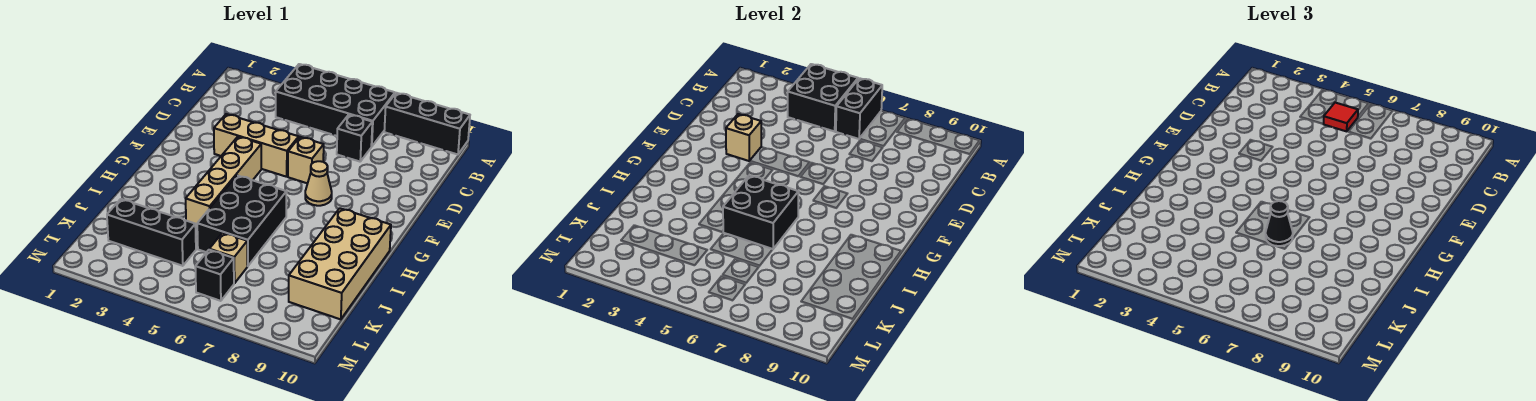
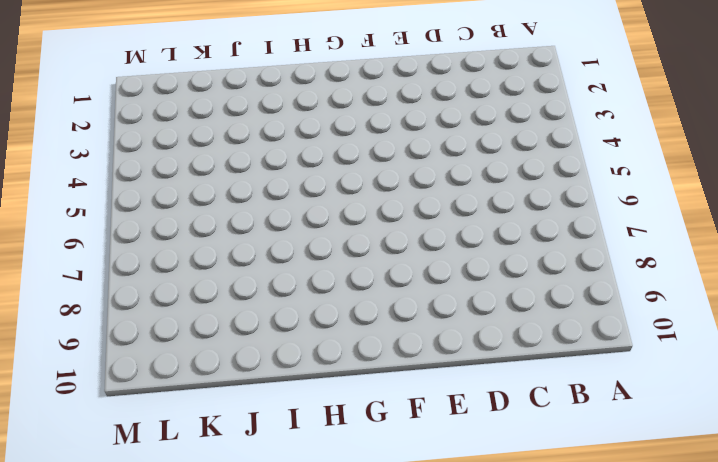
none -> black brick A4:B7 level 1
none -> black brick A8:A10 level 1
none -> black brick C7 level 1

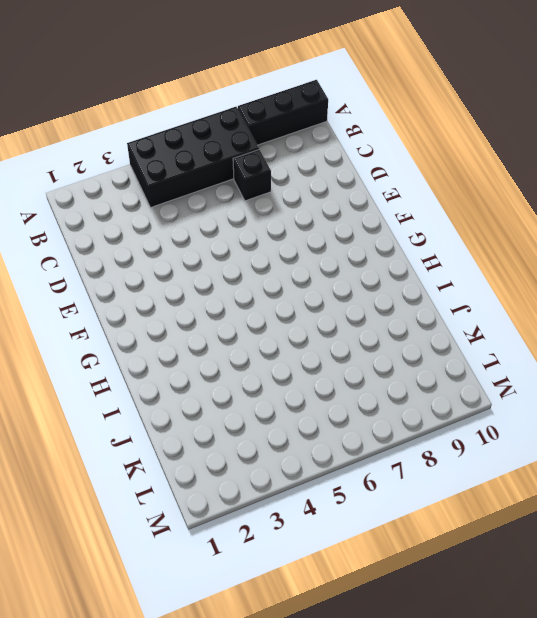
none -> tan brick E3:E5 level 1
none -> tan brick E6 level 1
none -> tan brick F4:I4 level 1

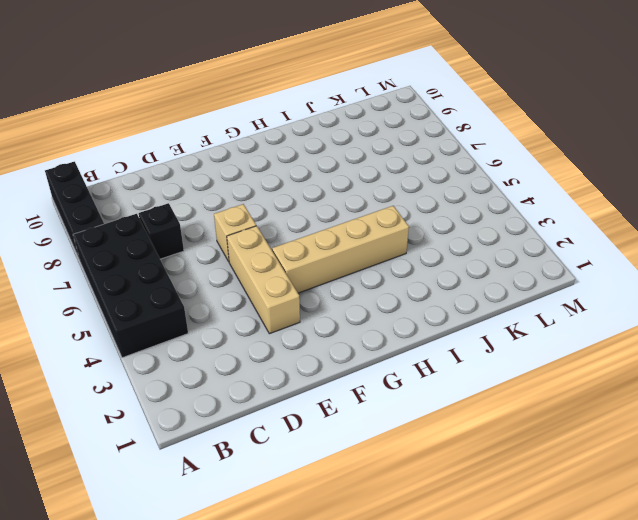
none -> tan cone F7 level 1
none -> black brick H5:J6 level 1
none -> tan brick H9:K10 level 1

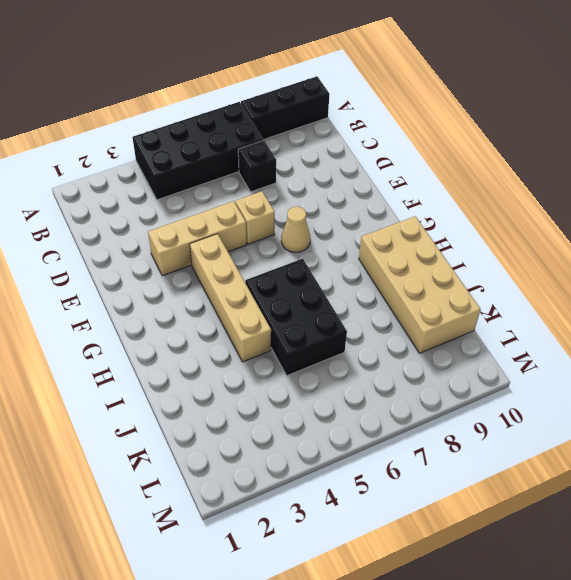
none -> black brick K2:K4 level 1
none -> tan brick K6 level 1
none -> black brick L6 level 1

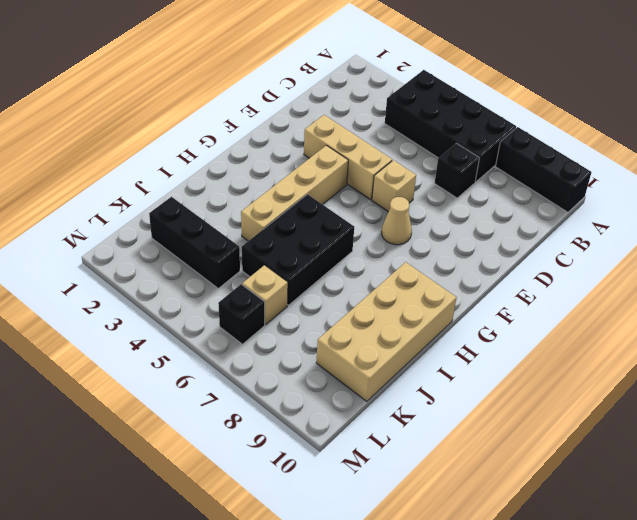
none -> black brick A4:B5 level 2
none -> black brick A6:B6 level 2
none -> tan brick E3 level 2

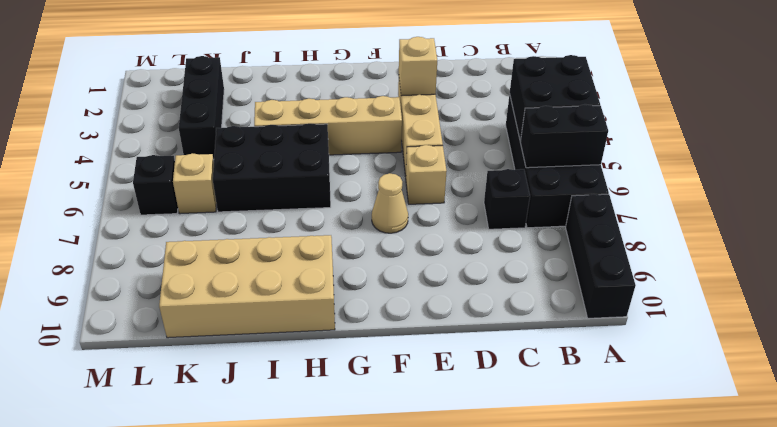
none -> black brick H5:I6 level 2
none -> red tile B5 level 3
none -> black cone I6 level 3

